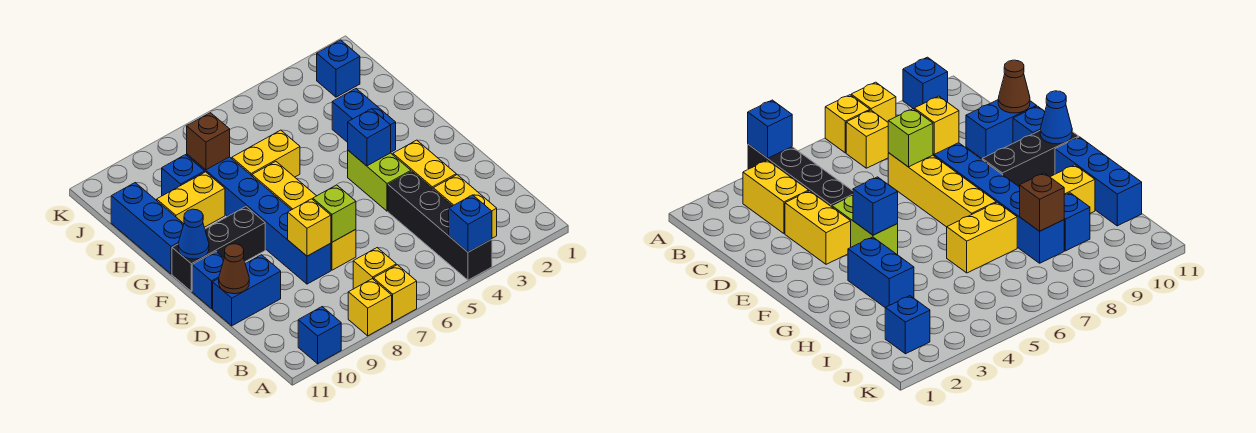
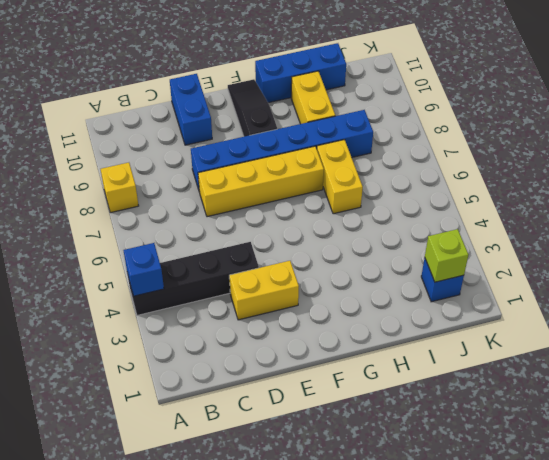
black slope F9:F11 level 1 top 9 -> black brick F9:F11 level 1
lime brick J2 level 2 -> lime brick D7 level 2
none -> yellow brick A7 level 1
none -> blue brick A10 level 1
none -> yellow brick B3:C3 level 1

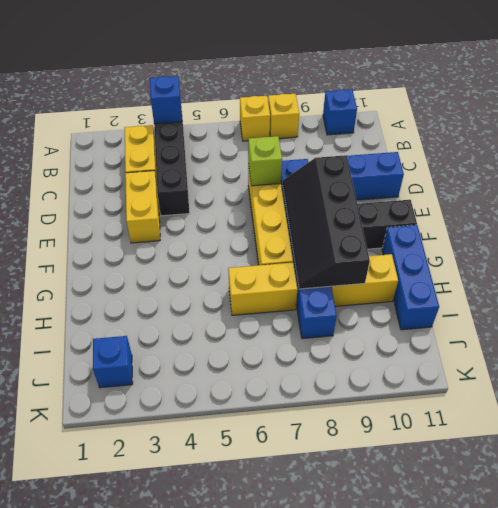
black slope E8:H9 level 2 top 9 -> none
none -> yellow brick B7 level 1
none -> lime brick E4:F4 level 1
none -> blue brick E11 level 1

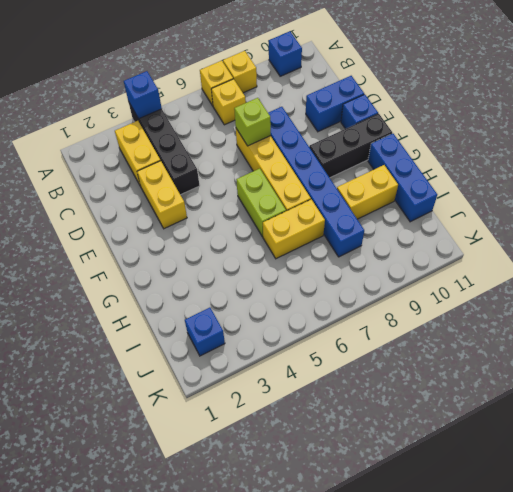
lime brick F6:G6 level 1 -> lime brick E4:F4 level 1
none -> blue brick G3:H3 level 1
none -> blue brick I9 level 1
none -> yellow brick D8 level 2

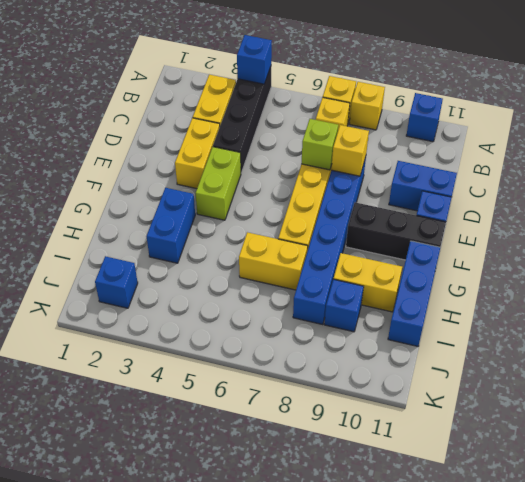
none -> brown cone D11 level 2
none -> blue brick F4 level 2
none -> blue cone F11 level 2

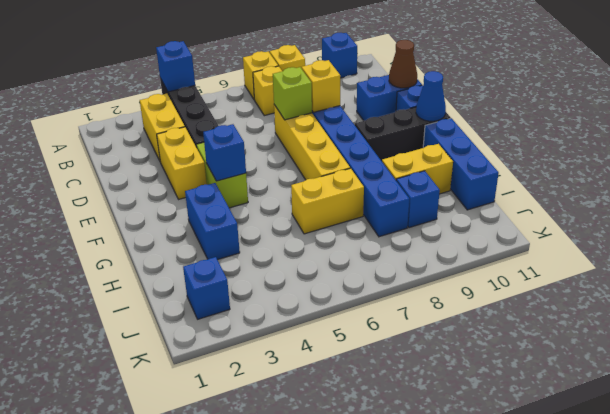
none -> brown brick I8 level 2

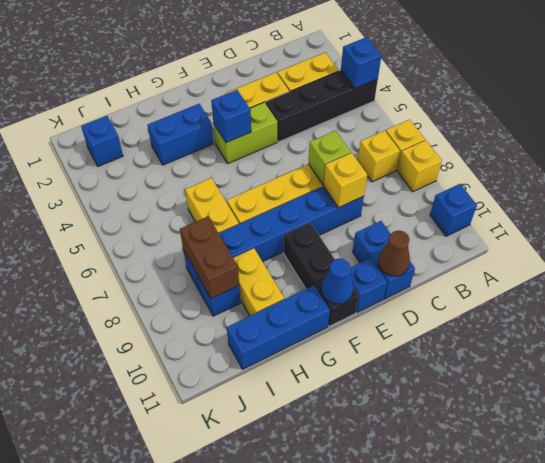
brown brick I8:I9 level 2 -> brown brick I8 level 2

